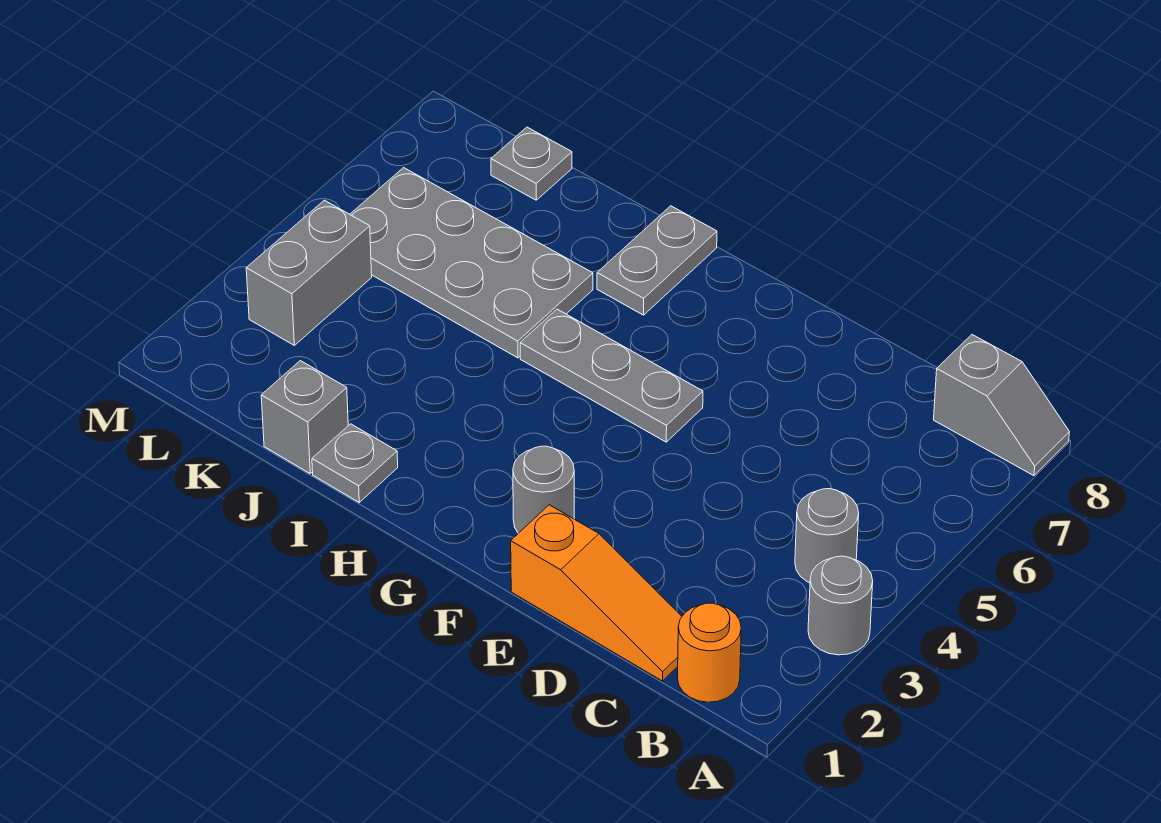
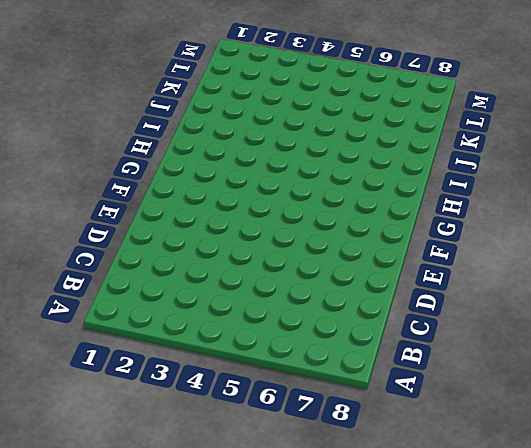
none -> grey round brick A3 level 1
none -> grey slope A8:B8 level 1 top B
none -> orange round brick B1 level 1

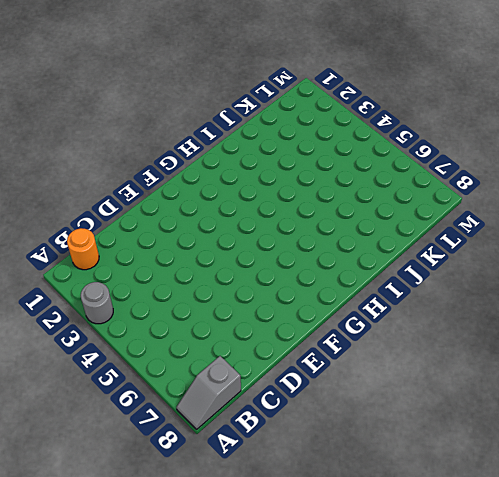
none -> grey round brick B4 level 1
none -> orange slope C1:E1 level 1 top E
none -> grey round brick F2 level 1

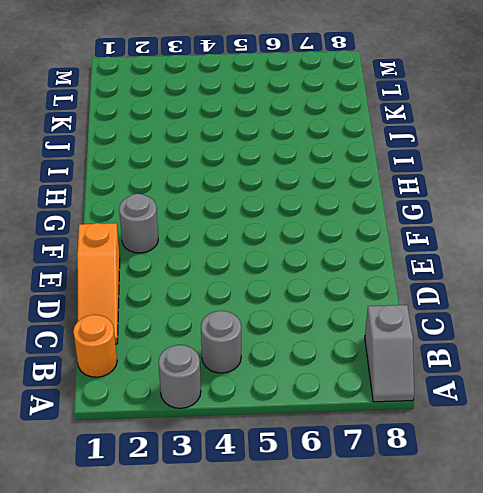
none -> grey plate F5:H5 level 1
none -> grey plate H7:H8 level 1
none -> grey plate I1 level 1

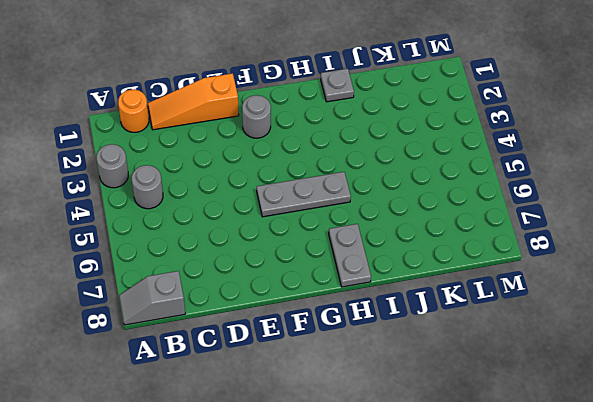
none -> grey plate I5:L6 level 1
none -> grey brick J1 level 1
none -> grey plate K8 level 1

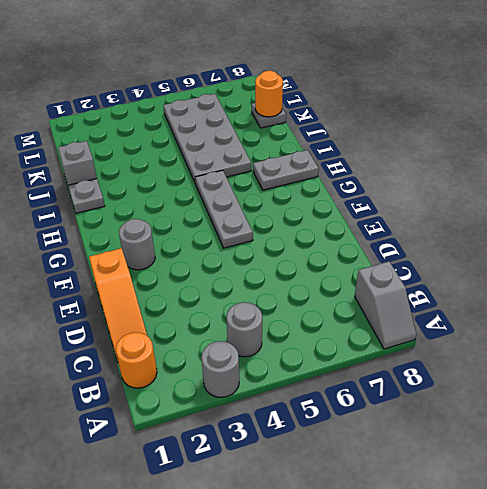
orange round brick K8 level 2 -> none
none -> grey brick L3:L4 level 1

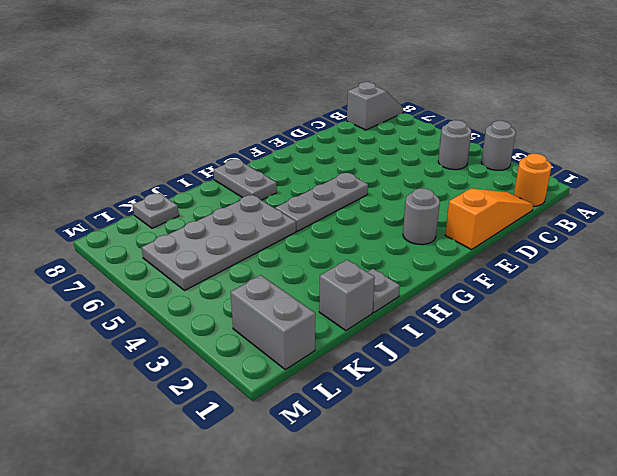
grey brick L1:L2 level 1 -> grey brick L3:L4 level 1

